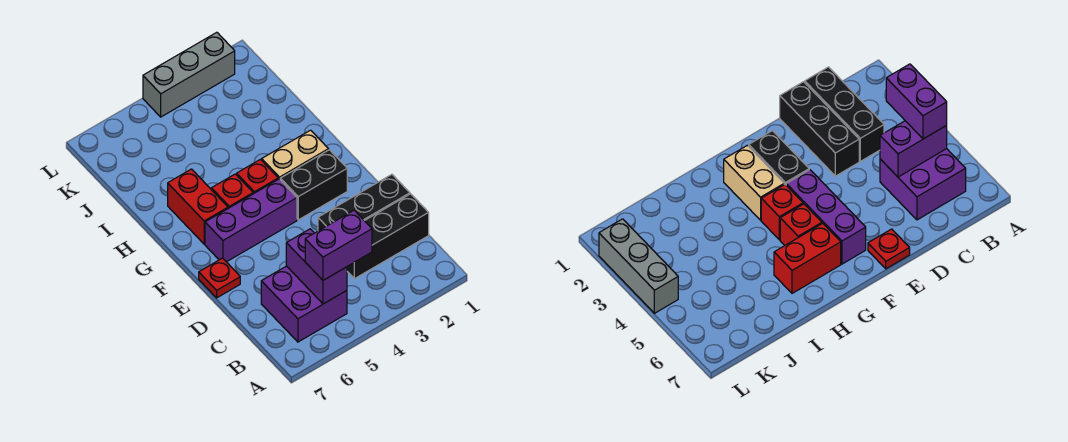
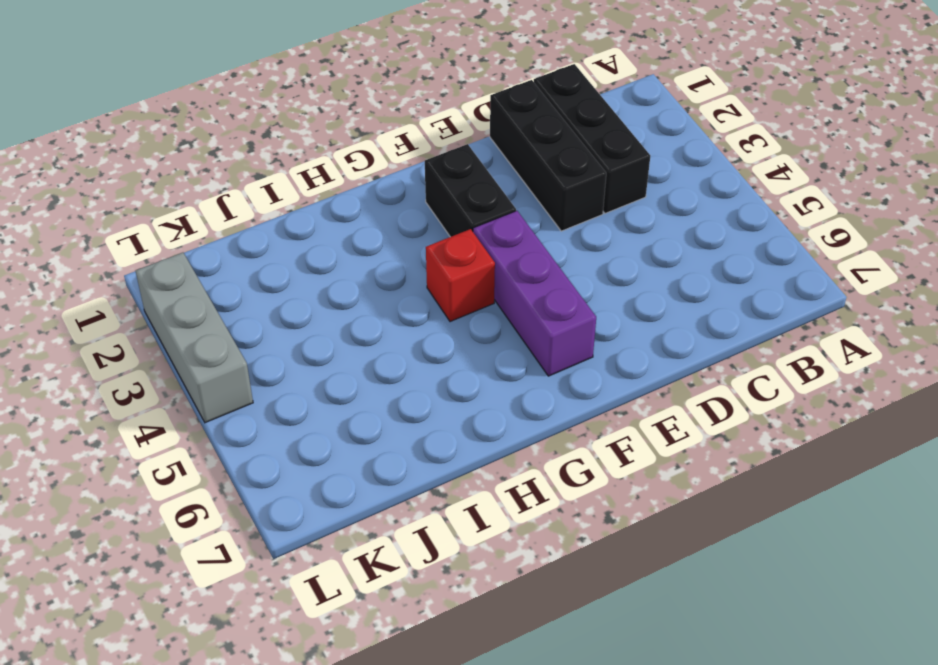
none -> purple brick B5:C6 level 1
none -> red plate E7 level 1
none -> tan brick G2:G3 level 1

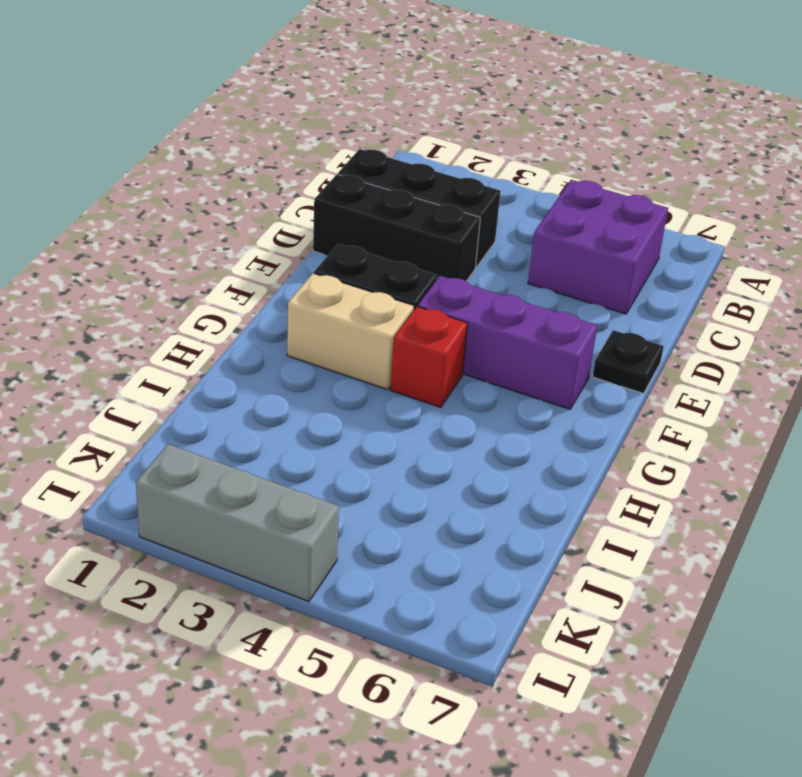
black plate E7 level 1 -> red plate E7 level 1
none -> red brick G5 level 1
none -> red brick G6:H6 level 1
none -> purple brick B5:C5 level 2

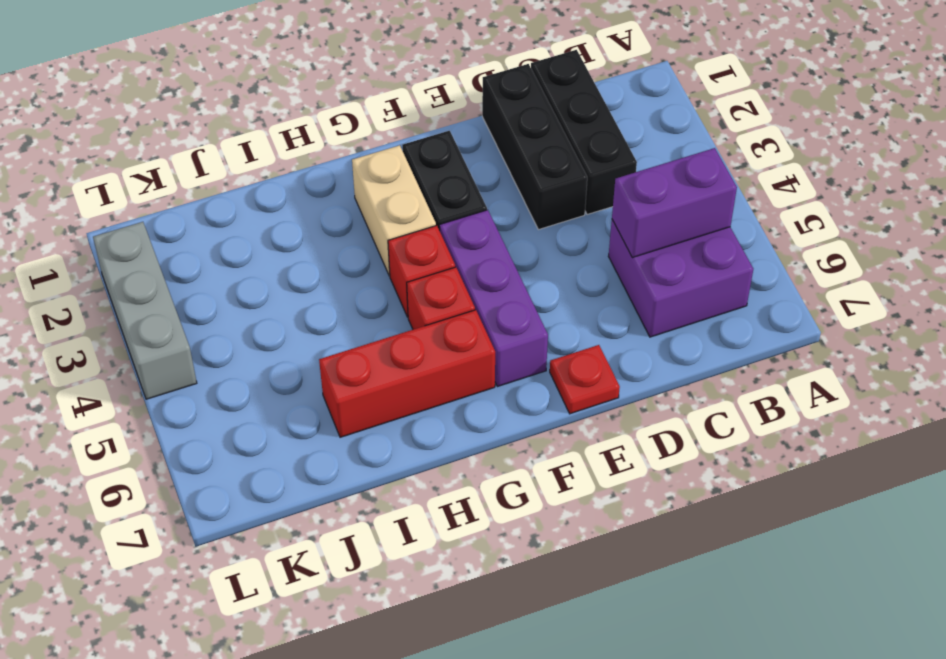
red brick G6:I6 level 1 -> red brick G6:H6 level 1
none -> purple brick B4:B5 level 3

